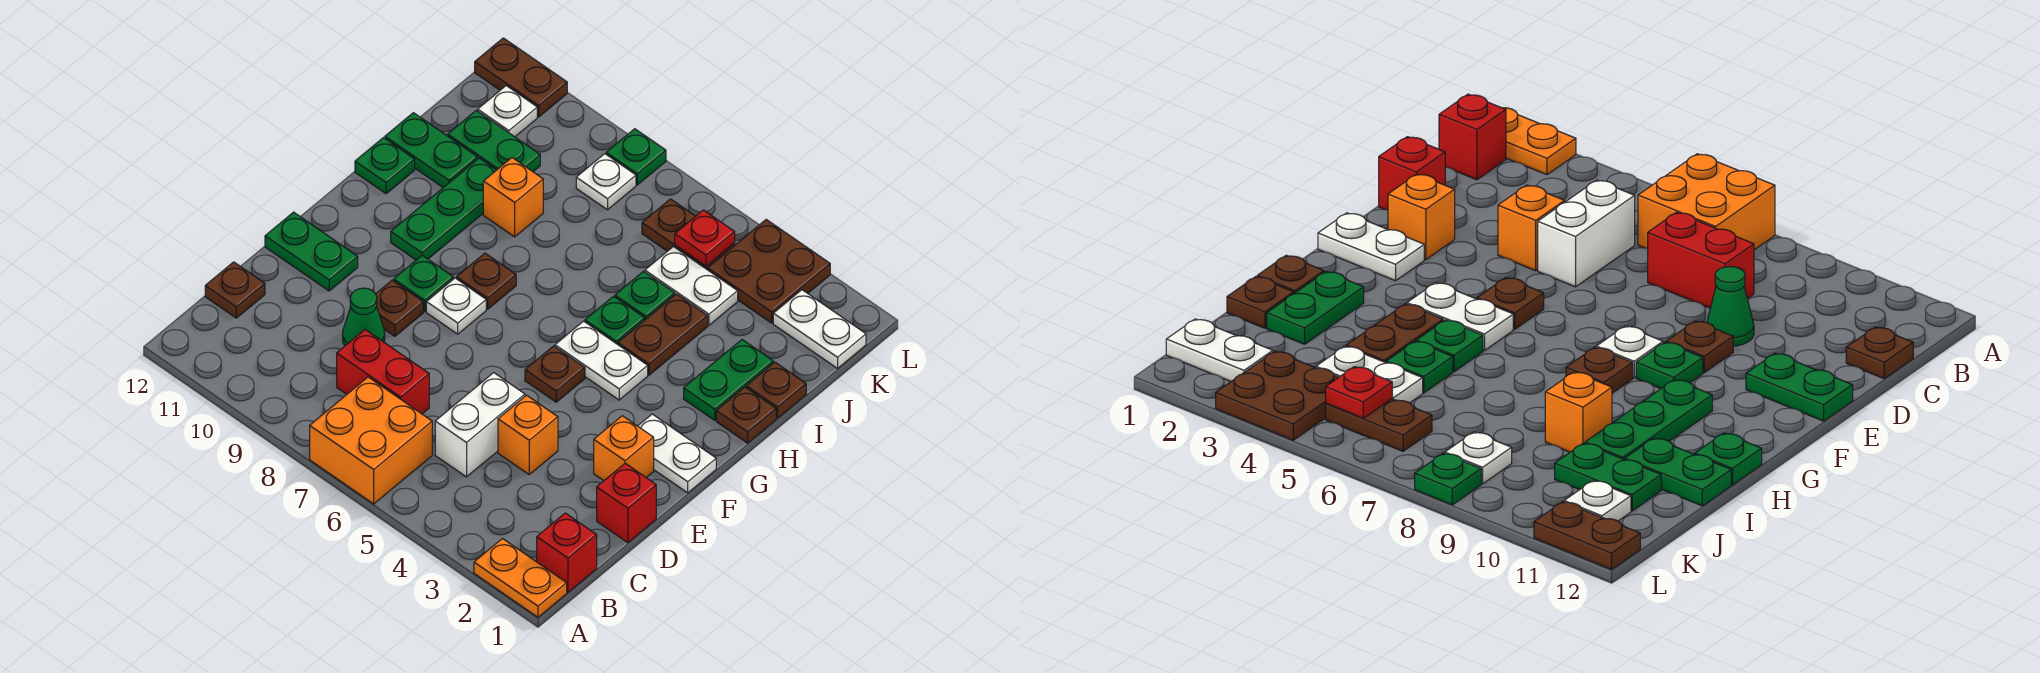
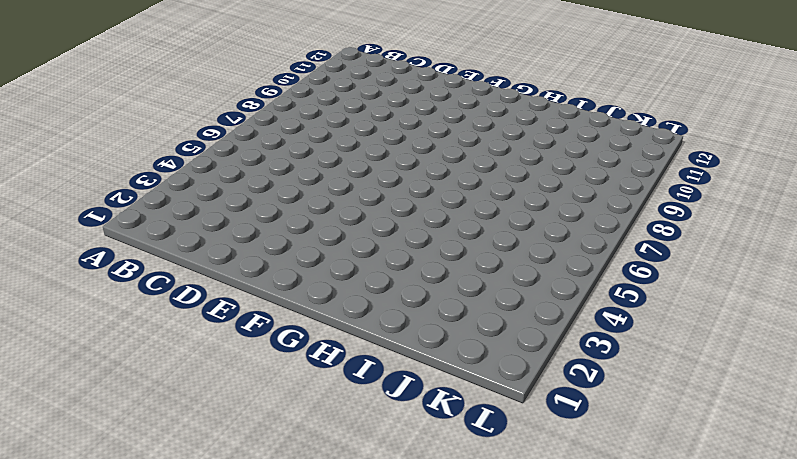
none -> orange plate A1:A2 level 1
none -> orange brick A6:B7 level 1
none -> red brick B1 level 1
none -> white brick C5:D5 level 1

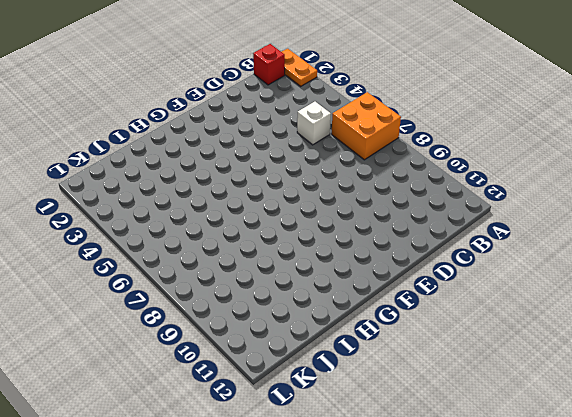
white brick C5 level 1 -> white brick C5:D5 level 1
none -> red brick C7:C8 level 1
none -> brown plate C12 level 1
none -> red brick D1 level 1
none -> orange brick D4 level 1

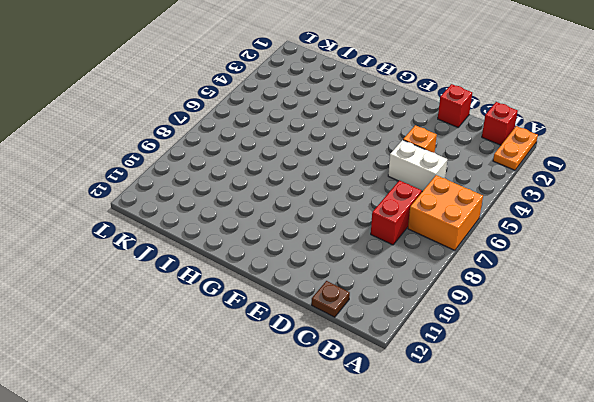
none -> green cone D9 level 1
none -> orange brick E2 level 1
none -> brown plate E9 level 1
none -> green plate E11:E12 level 1

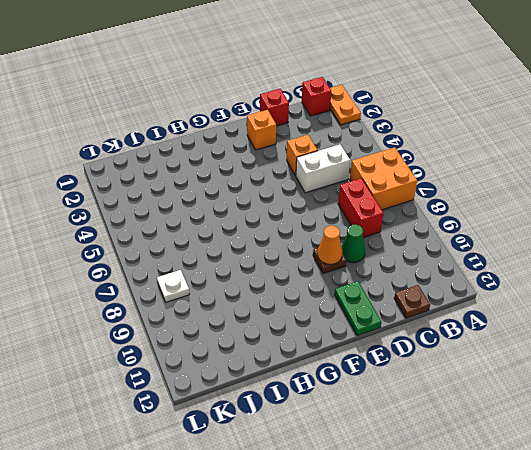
orange cone E9 level 2 -> none
none -> white plate F1:F2 level 1
none -> brown plate F5 level 1
none -> white plate F8 level 1
none -> green plate F9 level 1

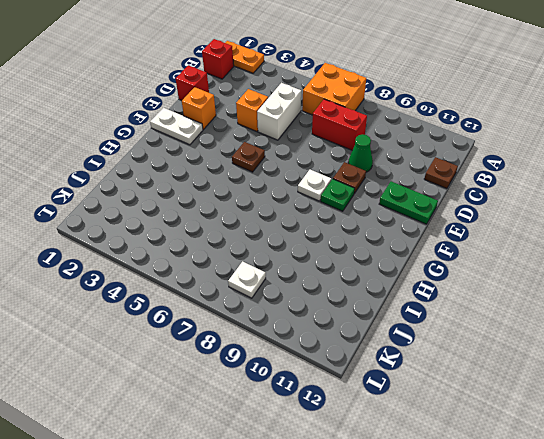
none -> white plate G4:G5 level 1
none -> brown plate G8 level 1
none -> green plate G10:I10 level 1
none -> brown plate H1 level 1

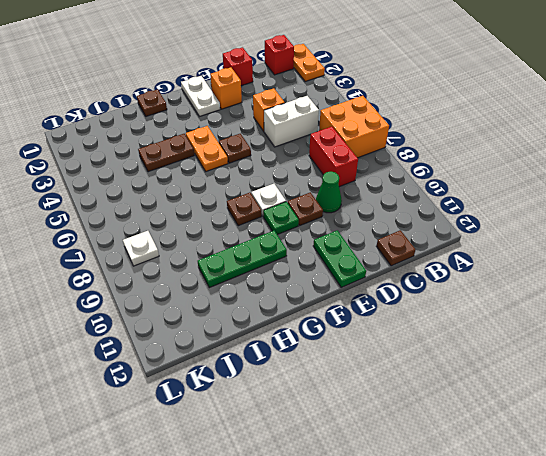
orange plate G4:G5 level 1 -> white plate G4:G5 level 1
none -> green plate H2:I2 level 1
none -> green plate H5 level 1
none -> green plate H12 level 1
none -> brown plate I1 level 1

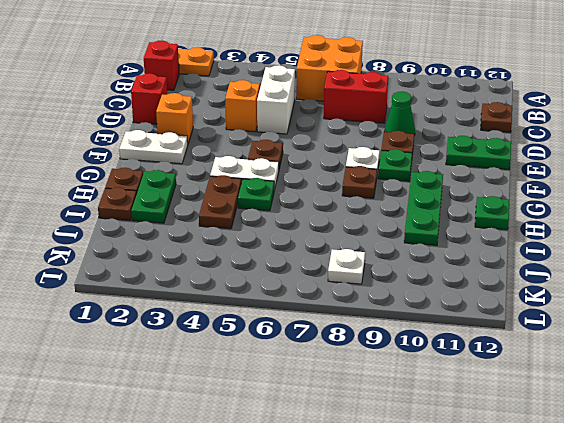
none -> green plate I5 level 1
none -> orange brick I9 level 1
none -> green plate I11:I12 level 1
none -> white plate J4:J5 level 1

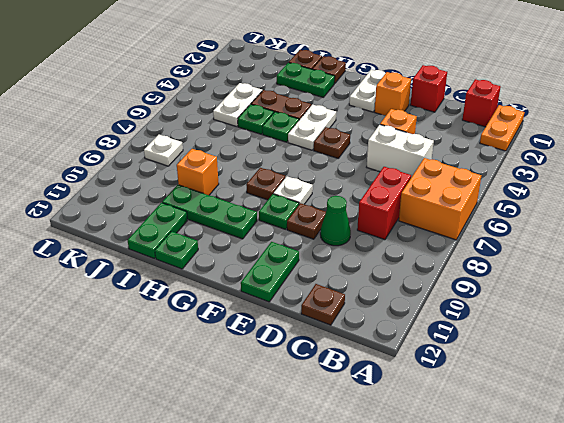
none -> green plate J10:J11 level 1
none -> white plate K1:K2 level 1
none -> brown plate K3:L4 level 1
none -> brown plate K5:K6 level 1

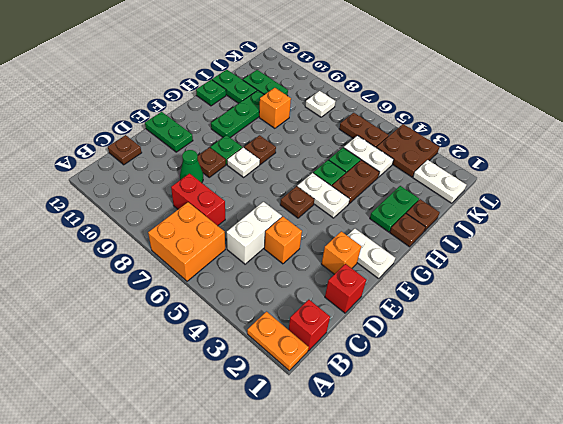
none -> white plate K11 level 1
none -> green plate L8 level 1
none -> brown plate L11:L12 level 1
none -> red plate K5 level 2

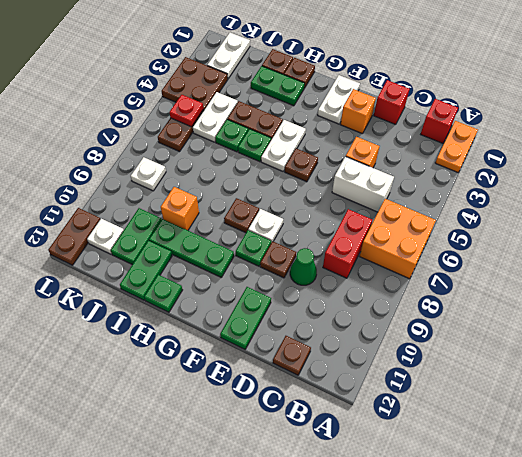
none -> green plate L8 level 1

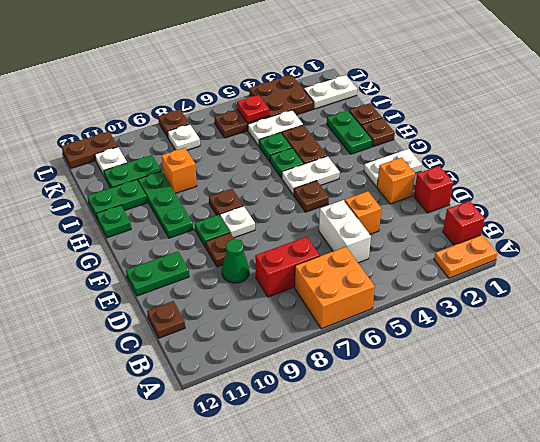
brown plate L8 level 1 -> green plate L8 level 1

